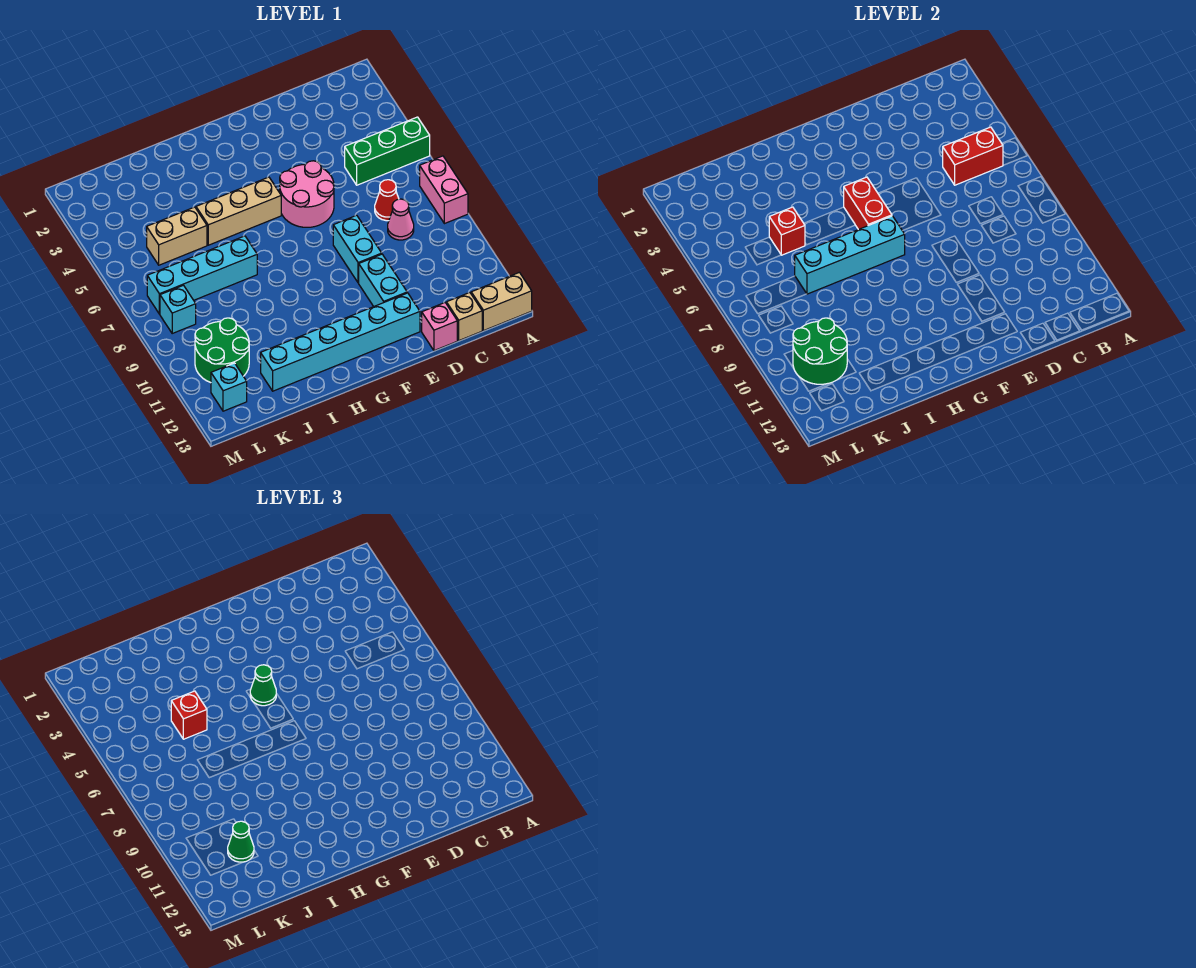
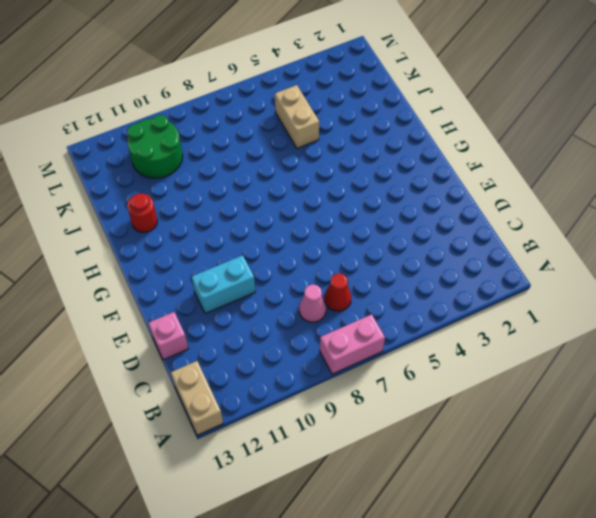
red round brick I12 level 1 -> cyan brick E12:J12 level 1
none -> green brick A5:C5 level 1
none -> tan brick C13 level 1
none -> pink round brick E5:F6 level 1

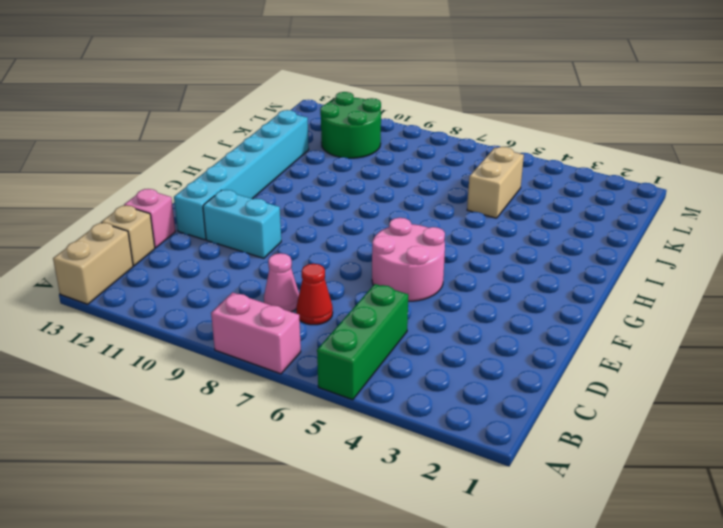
none -> cyan brick E8:E9 level 1
none -> tan brick G5:I5 level 1
none -> cyan brick I7:L7 level 1

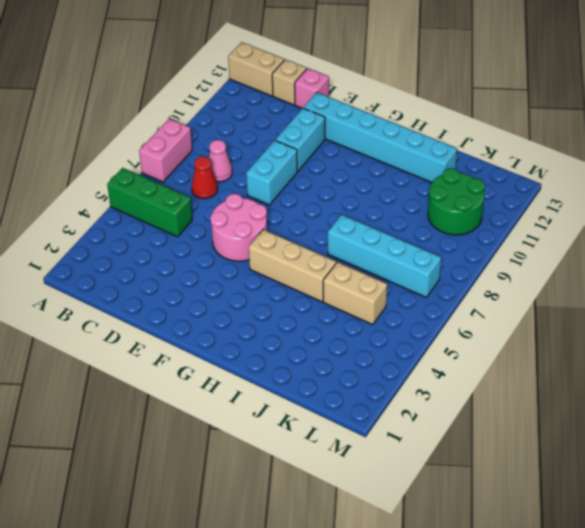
none -> cyan brick L8 level 1
none -> cyan brick L12 level 1
none -> red brick B5:C5 level 2

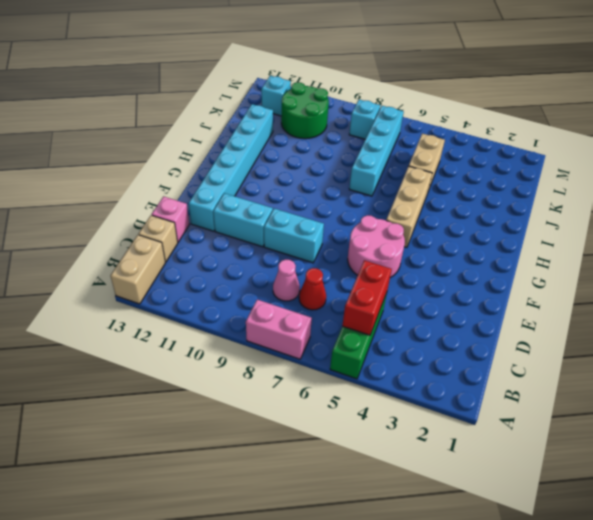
none -> red brick G5:G6 level 2
none -> cyan brick G7:J7 level 2
none -> red brick J5 level 2

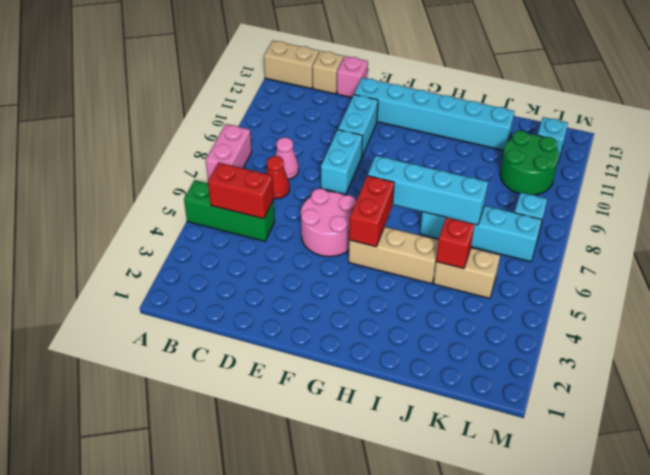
none -> green round brick K10:L11 level 2
none -> green cone G5 level 3
none -> red brick J5 level 3

